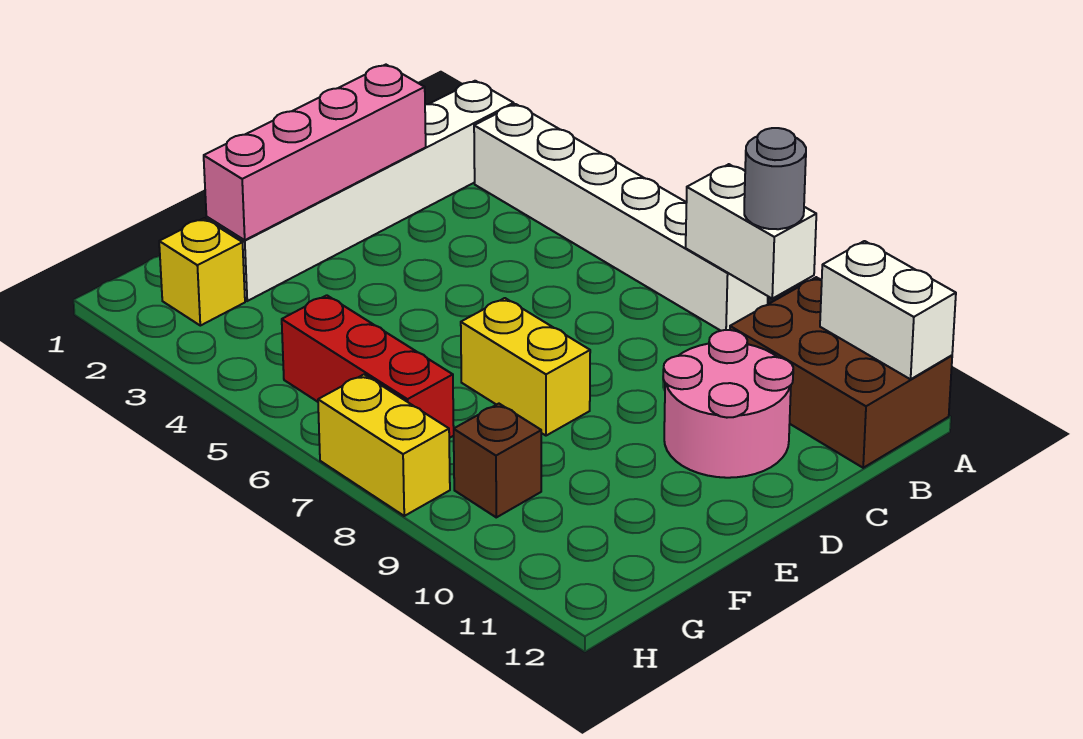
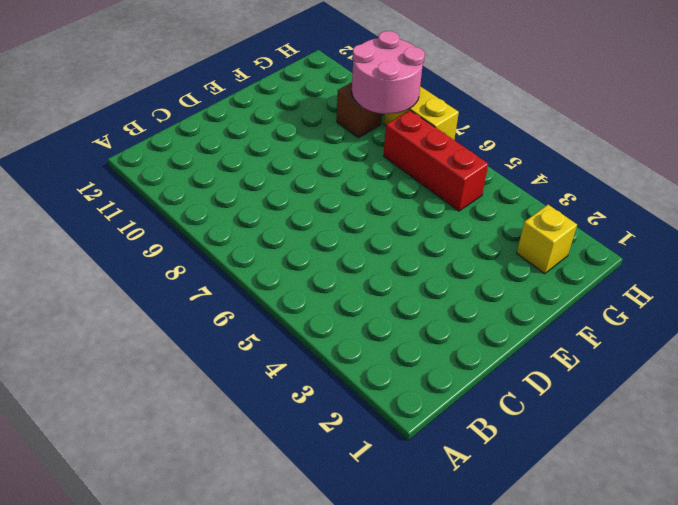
pink round brick G8:H9 level 2 -> pink round brick C10:D11 level 1
none -> white brick A2:F2 level 1
none -> white brick A3:A8 level 1
none -> brown brick A10:B12 level 1

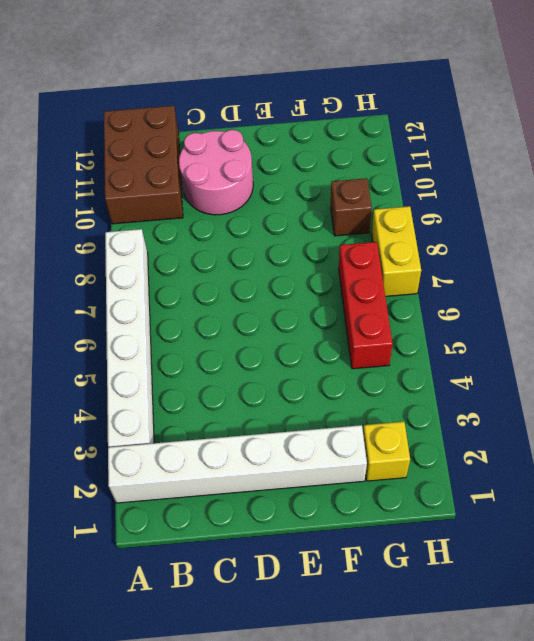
none -> yellow brick E7:E8 level 1
none -> white brick A8:A9 level 2
none -> white brick A11:A12 level 2

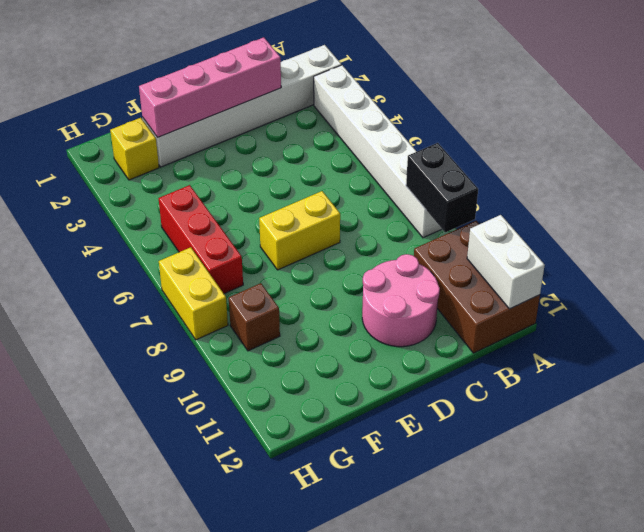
black brick A8:A9 level 2 -> white brick A8:A9 level 2
yellow brick D7:E7 level 1 -> yellow brick E7:E8 level 1
none -> grey round brick A9 level 3

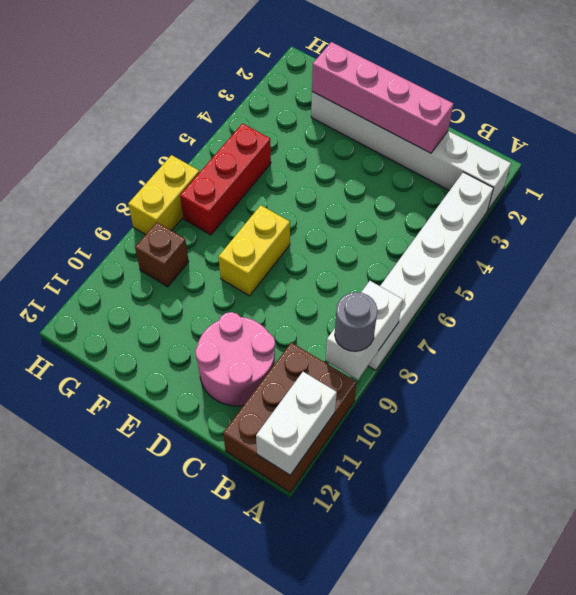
none -> yellow brick G2 level 1

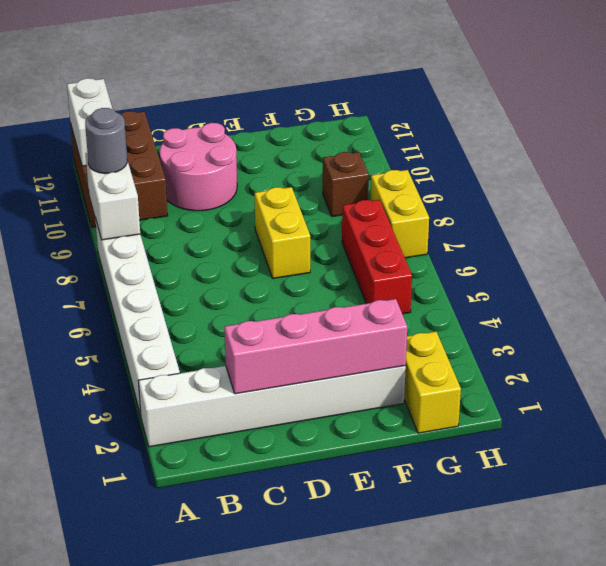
yellow brick G1:G2 level 1 -> yellow brick G2 level 1

